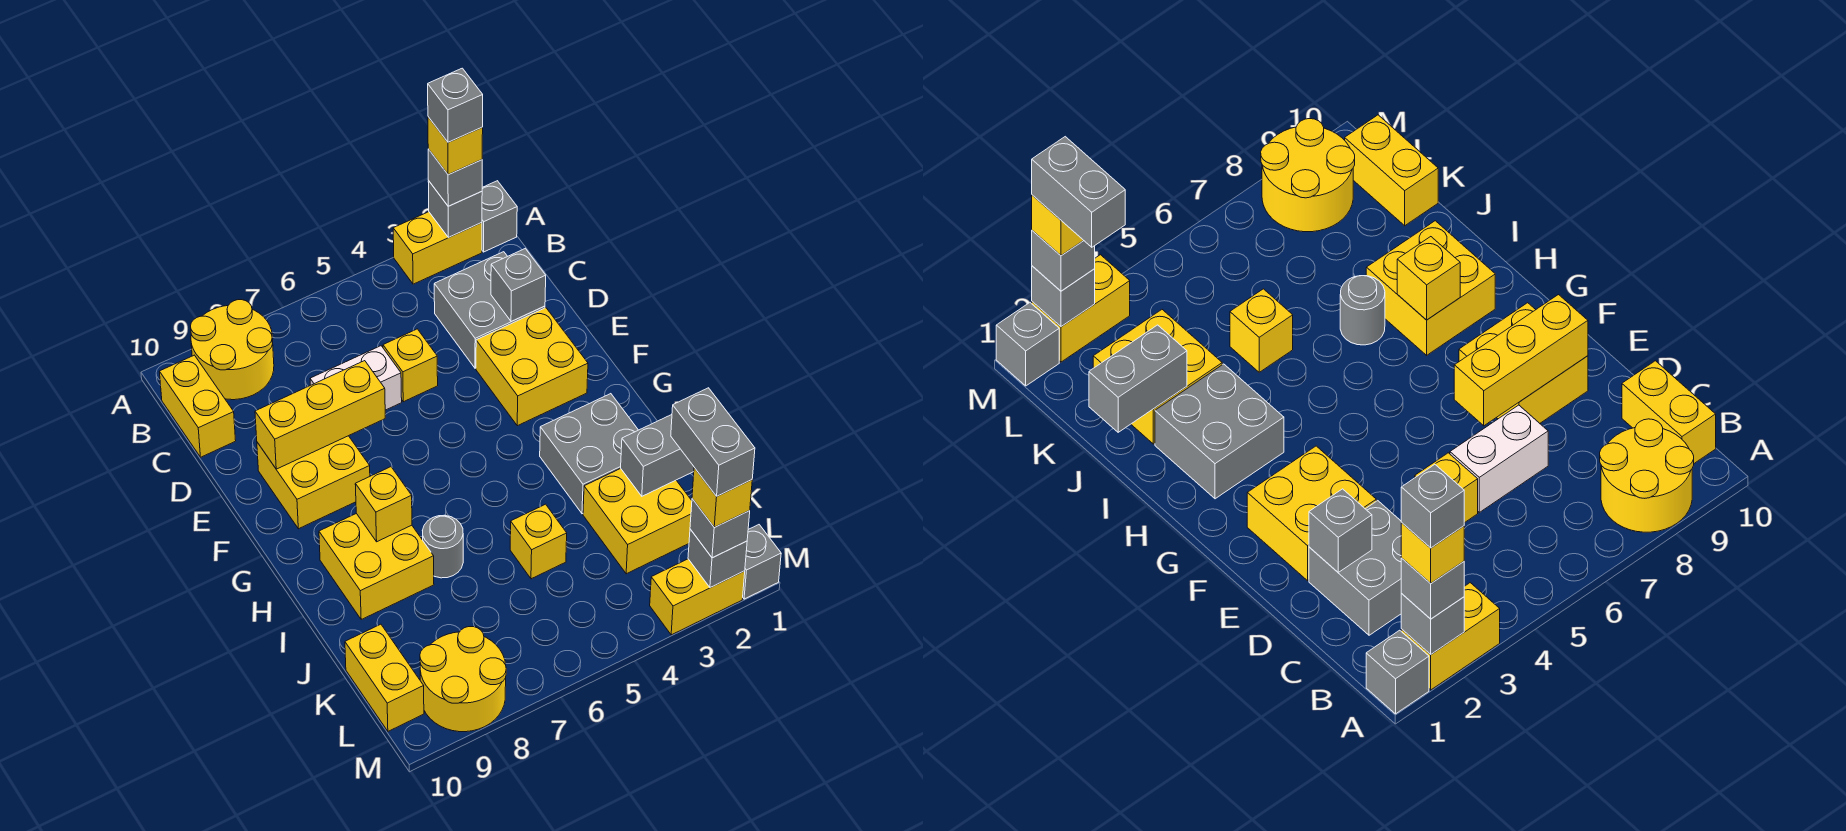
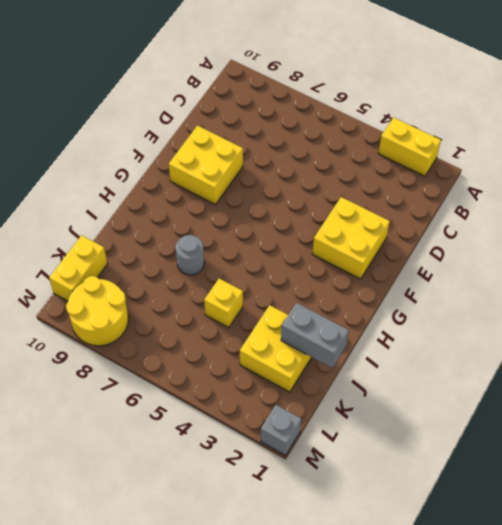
none -> grey brick A1 level 1
none -> yellow round brick A8:B9 level 1
none -> yellow brick B10:C10 level 1
none -> grey brick C2:D3 level 1

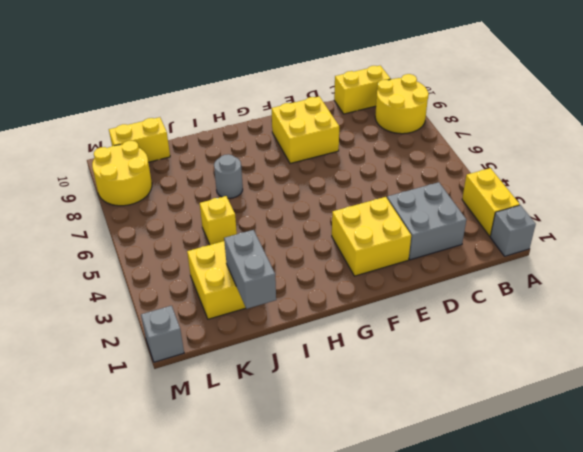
none -> yellow brick D5 level 1
none -> white brick D6:D7 level 1
none -> grey brick H2:I3 level 1
none -> yellow brick H8:I9 level 1

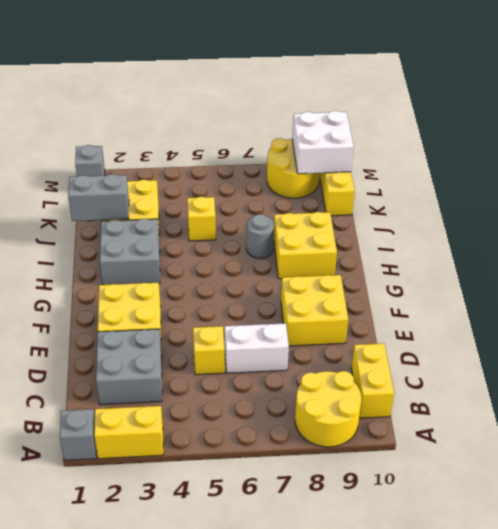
white brick L9:M10 level 2 -> none
none -> yellow brick M2:M3 level 1
none -> grey brick A2 level 2
none -> grey brick D2 level 2
none -> yellow brick E7:E9 level 2

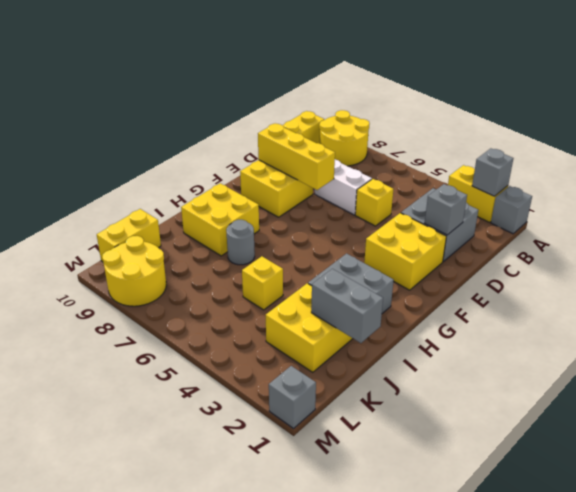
none -> yellow brick M2:M3 level 1
none -> yellow brick H8 level 2
none -> grey brick M2 level 2
none -> grey brick A2 level 3

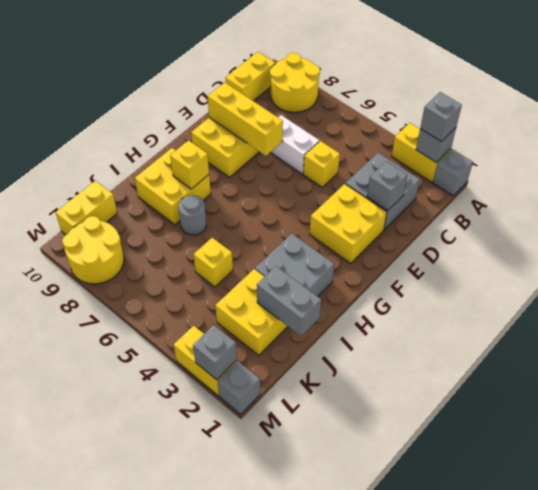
none -> grey brick M2 level 3
none -> yellow brick A2 level 4
none -> yellow brick M2 level 4
none -> grey brick A2 level 5

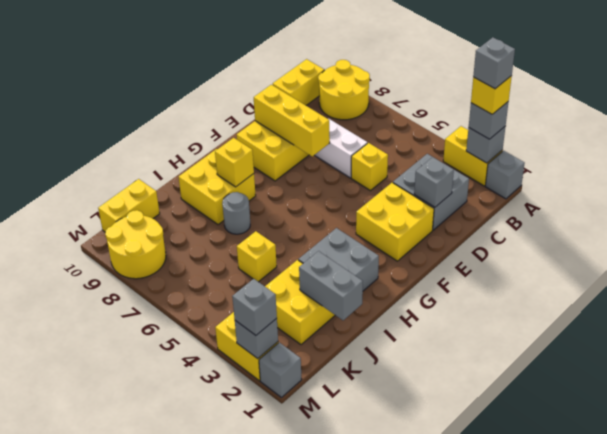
none -> yellow brick M2 level 4
none -> grey brick L2:M2 level 5

